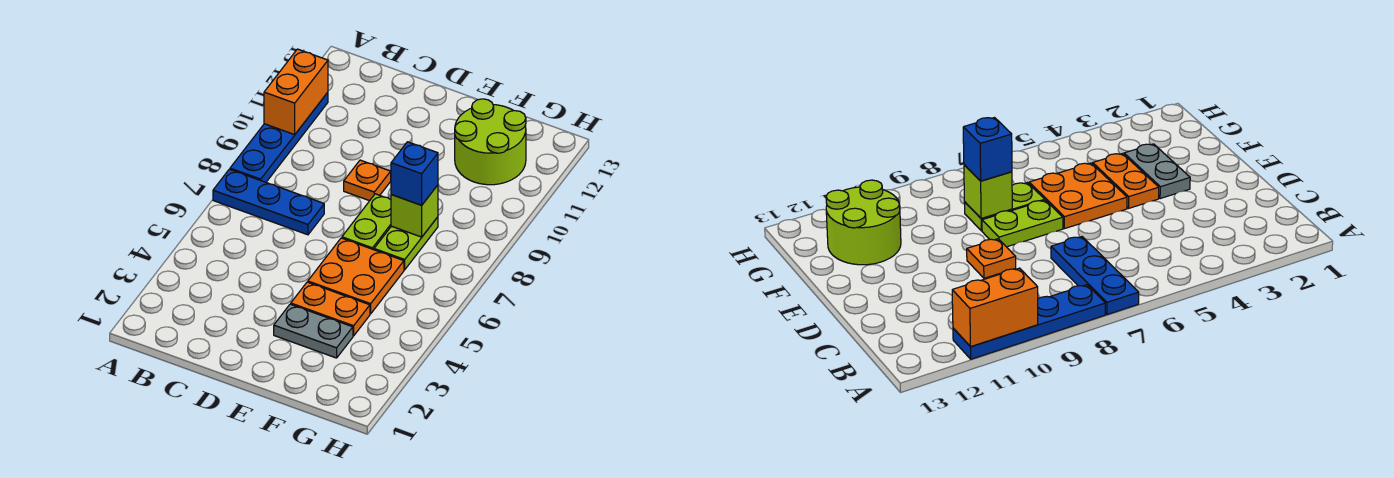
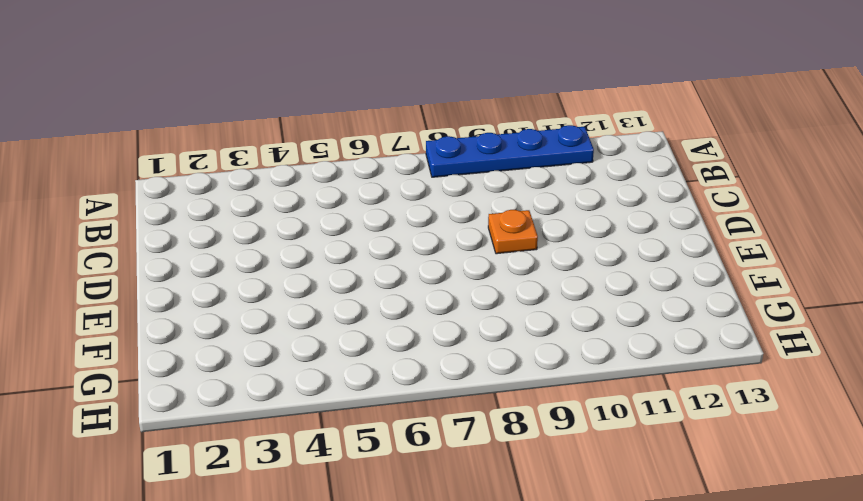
none -> blue plate A7:C7 level 1
none -> grey plate E3:F3 level 1
none -> orange plate E4:F4 level 1

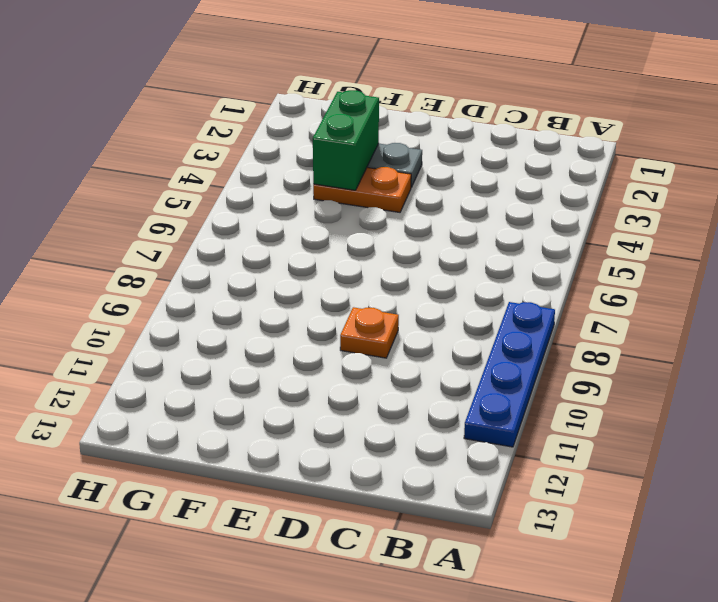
green brick F3:F4 level 2 -> none
none -> blue plate A7:C7 level 1
none -> orange plate E5:F6 level 1
none -> lime plate E7:E8 level 1

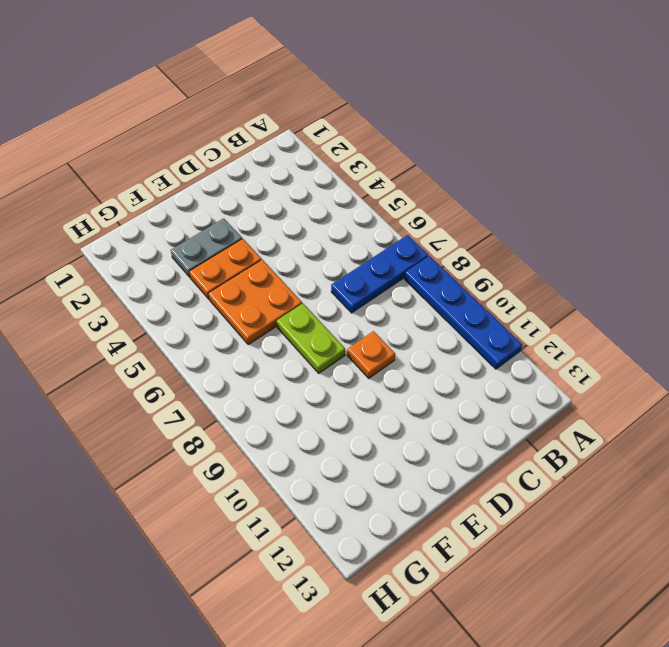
none -> lime plate F7:F8 level 1
none -> lime round brick F11:G12 level 1
none -> orange brick A10:A11 level 2

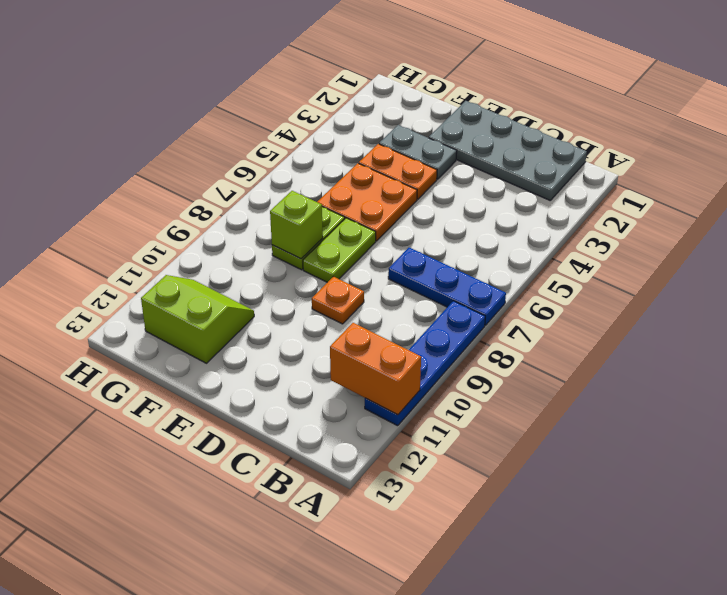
orange brick A11:B11 level 2 -> orange brick A10:A11 level 2
grey plate B1:E2 level 1 -> none
lime slope F11:G12 level 1 top 12 -> lime round brick F11:G12 level 1
none -> blue brick F8 level 3

